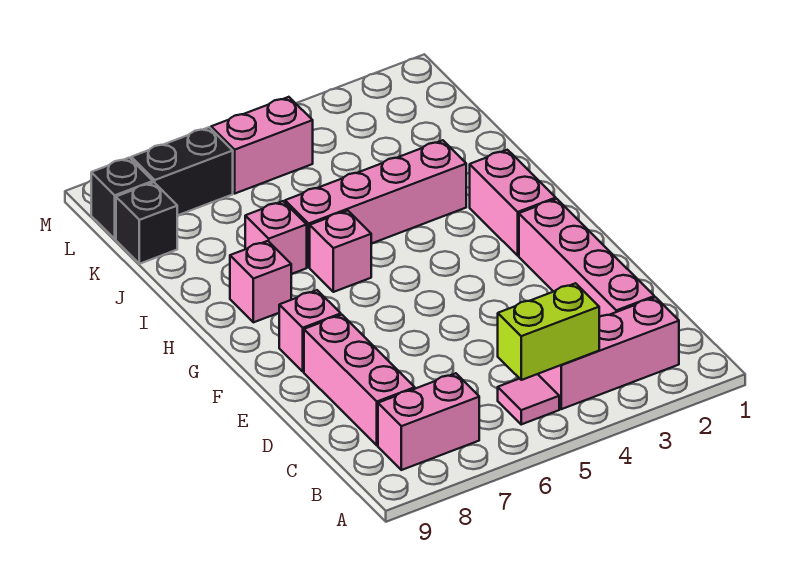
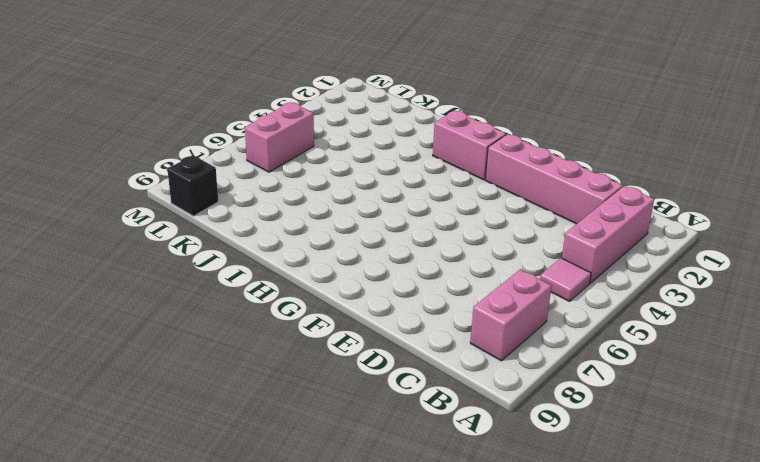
none -> pink brick C8:E8 level 1
none -> pink brick F8 level 1
none -> pink brick H6 level 1

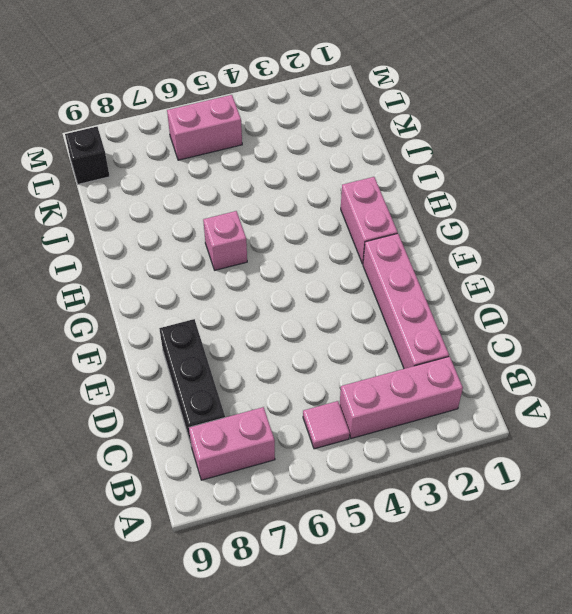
black brick C8:E8 level 1 -> pink brick C8:E8 level 1
none -> pink brick F8 level 1
none -> pink brick H8 level 1
none -> pink brick I3:I6 level 1

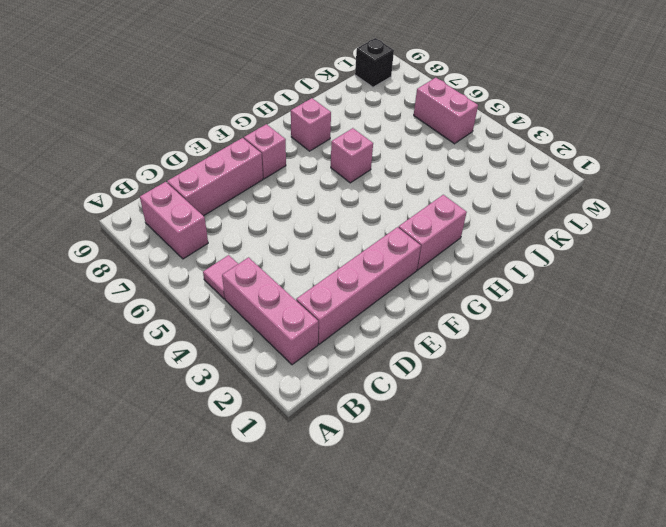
none -> pink brick I3:I6 level 1
none -> pink brick I7 level 1
none -> black brick K9 level 1

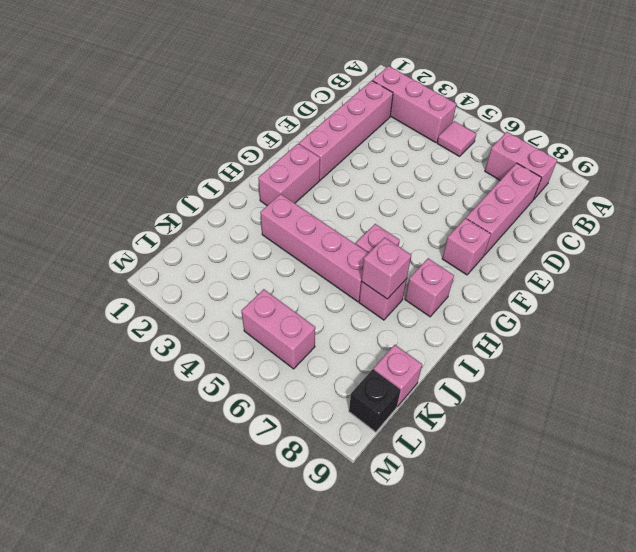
pink brick I7 level 2 -> none
pink brick K9 level 1 -> black brick K9 level 1
none -> black brick L7:L8 level 1
none -> lime brick B4:B5 level 2

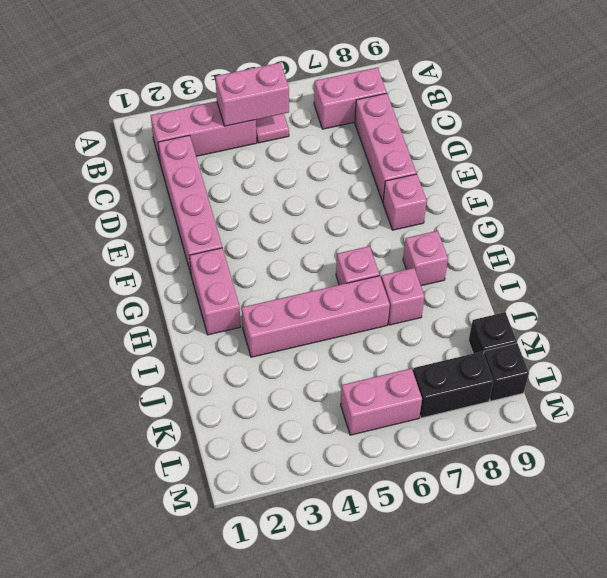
pink brick B4:B5 level 2 -> lime brick B4:B5 level 2

